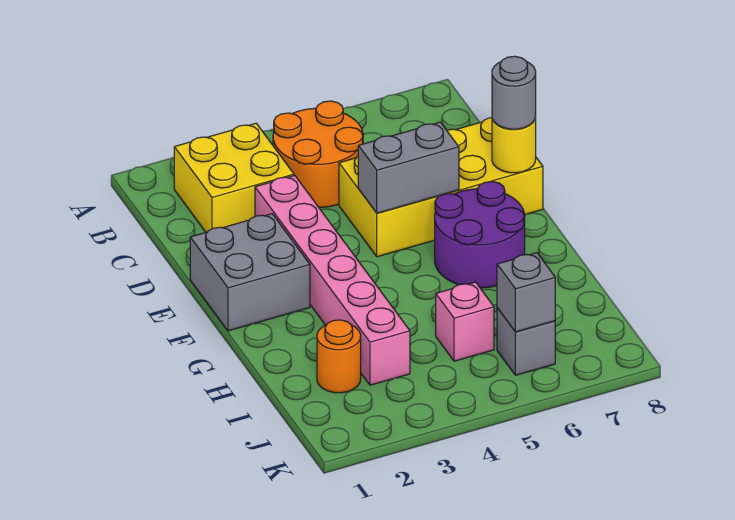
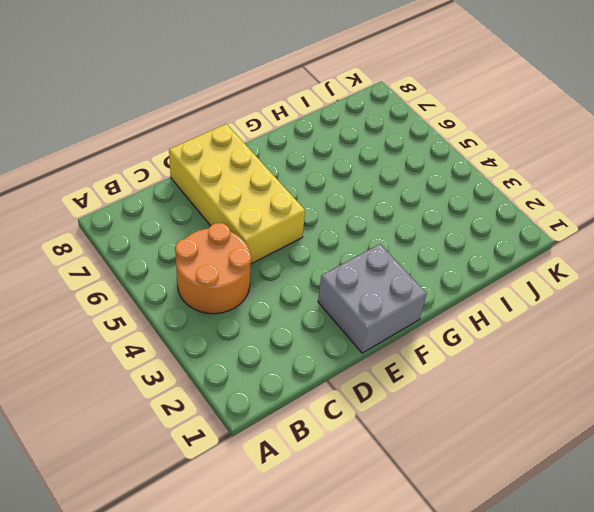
none -> yellow brick B2:C3 level 1
none -> pink brick D3:I3 level 1
none -> purple round brick F6:G7 level 1

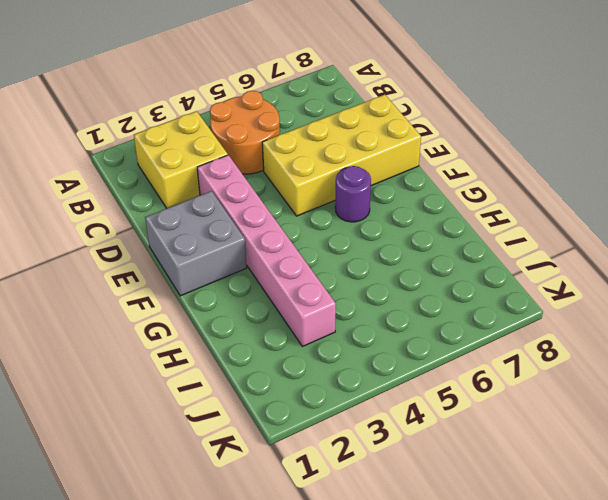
purple round brick F6 level 1 -> purple round brick F6:G7 level 1
none -> orange round brick I2 level 1
none -> pink brick I5 level 1
none -> grey brick J6 level 1

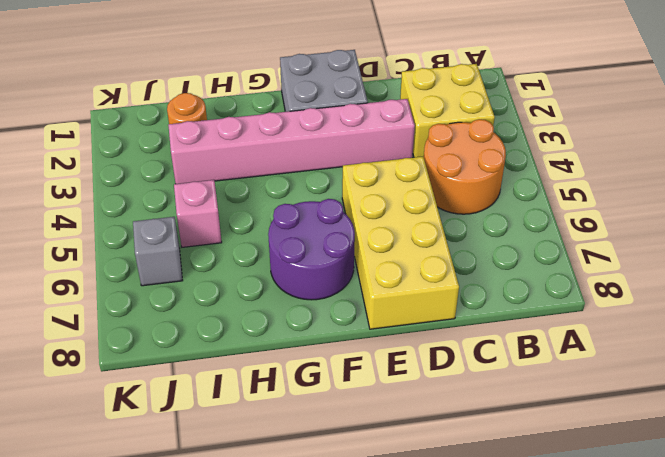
none -> grey brick E5:E6 level 2
none -> yellow round brick E8 level 2
none -> grey brick J6 level 2

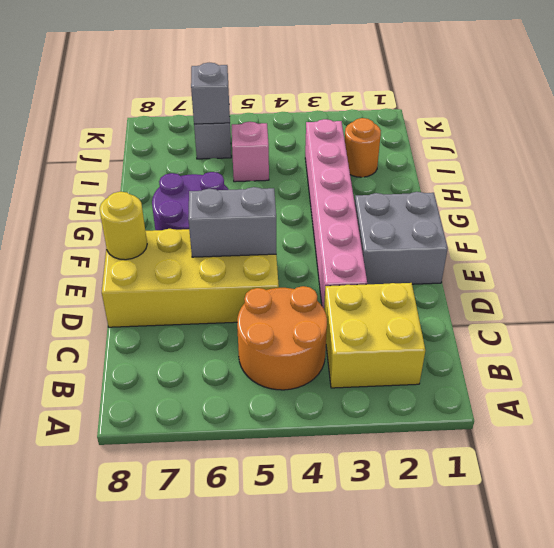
none -> grey round brick E8 level 3

